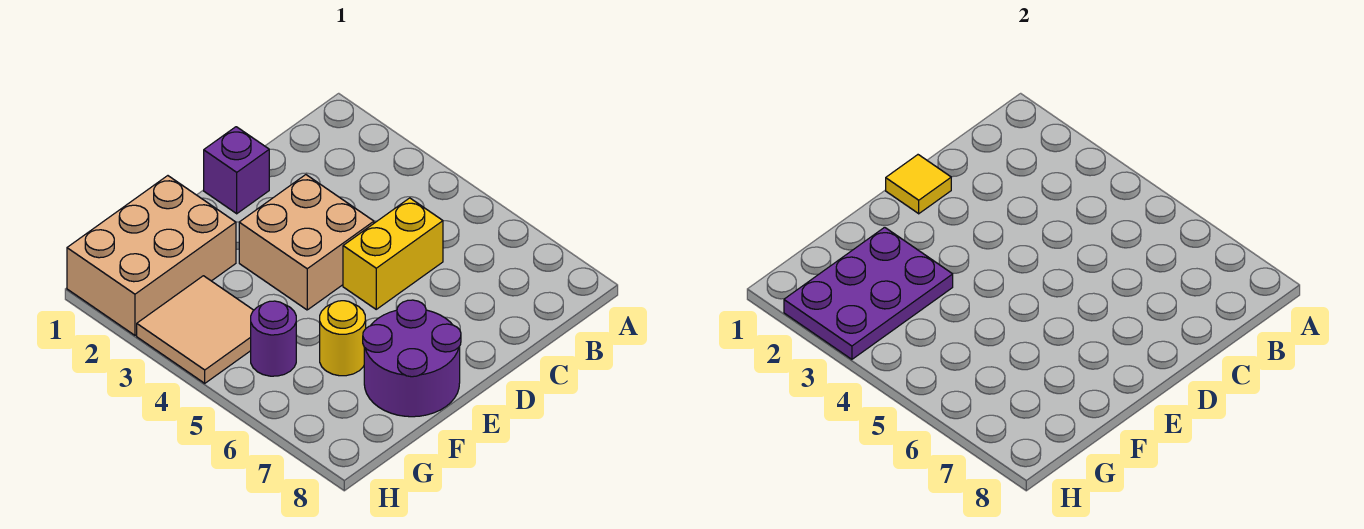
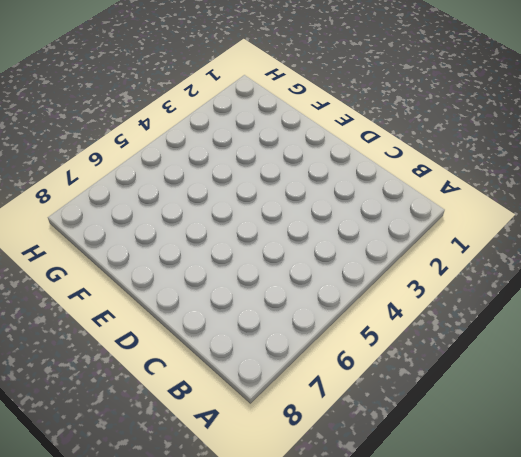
none -> yellow brick C5:D5 level 1
none -> purple brick D1 level 1

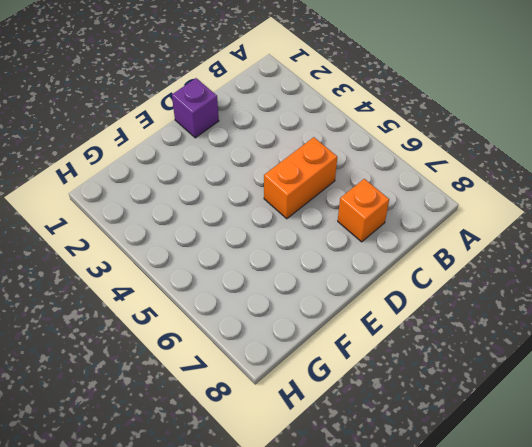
orange brick C5:D5 level 1 -> yellow brick C5:D5 level 1
orange brick C7 level 1 -> none
none -> tan brick D3:E4 level 1
none -> purple round brick E7:F8 level 1

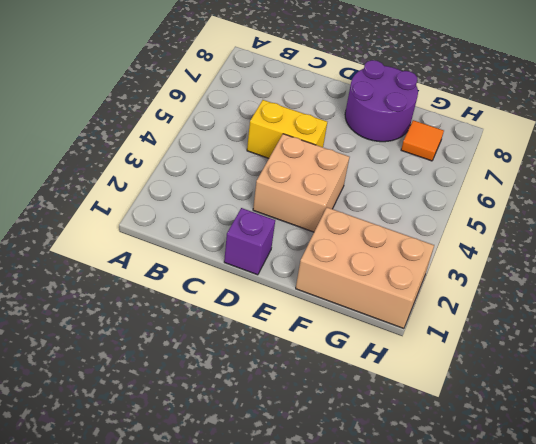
orange tile G7 level 1 -> none
none -> yellow round brick F6 level 1
none -> tan tile G3:H4 level 1

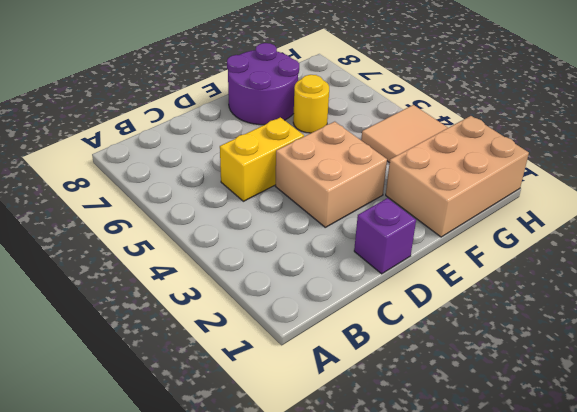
none -> purple round brick G5 level 1
none -> yellow tile D1 level 2

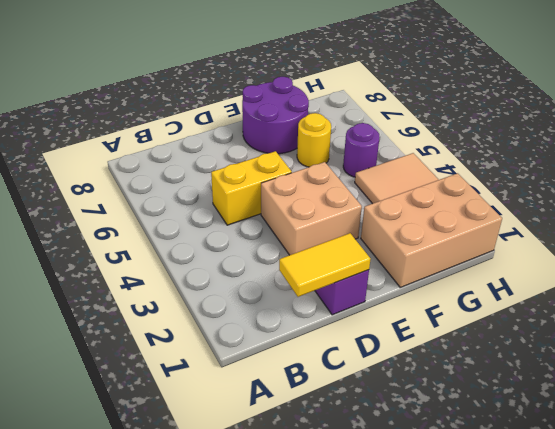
yellow tile C1:D1 level 2 -> yellow tile D1 level 2
none -> purple plate F2:H3 level 2

